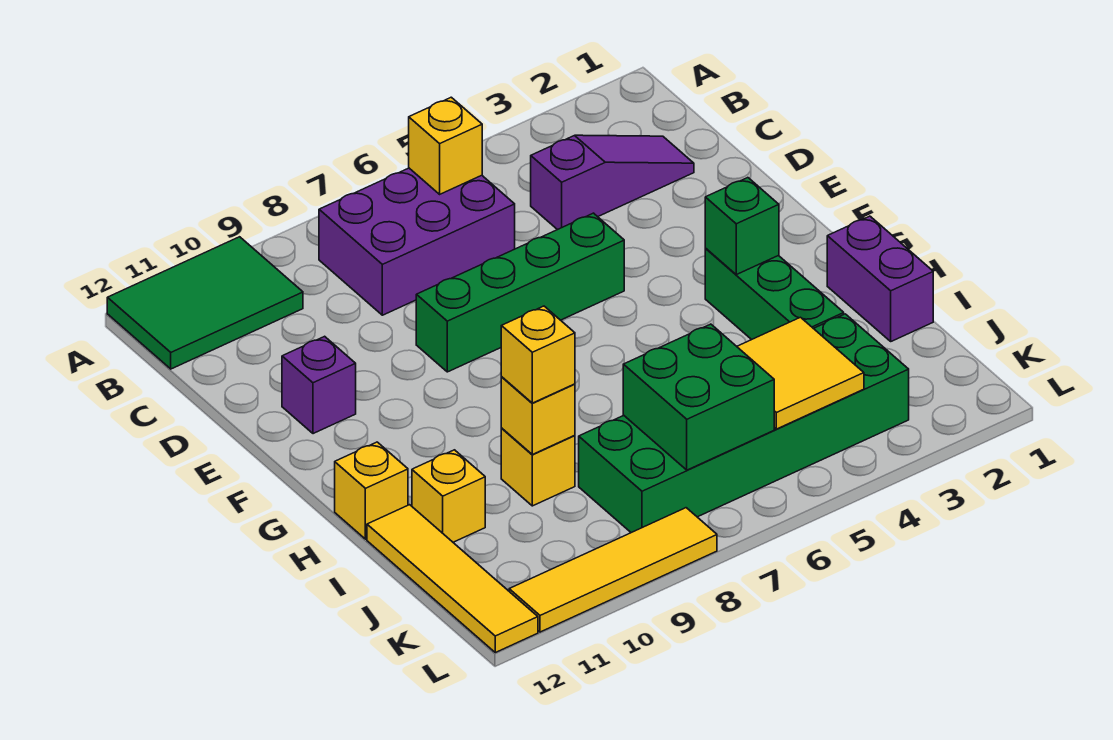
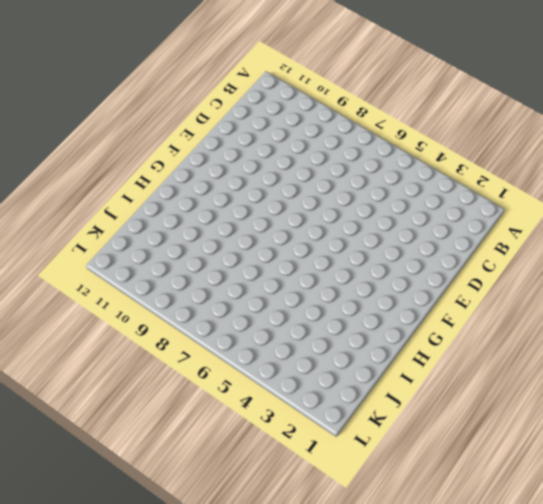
none -> green tile A10:B12 level 1
none -> purple brick B6:C8 level 1
none -> purple slope C2:C4 level 1 top 4

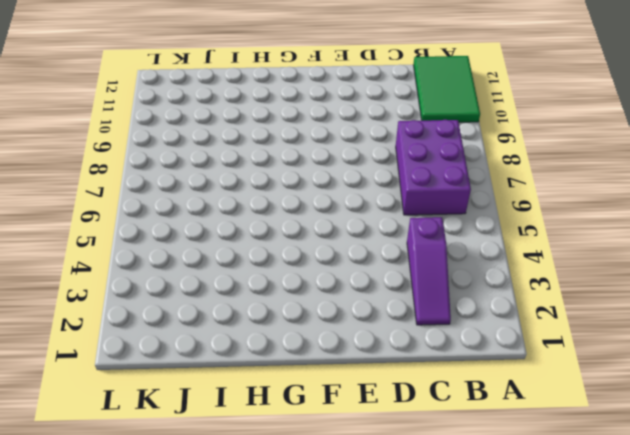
none -> green brick E5:E8 level 1
none -> purple brick E11 level 1
none -> green brick G3:I3 level 1

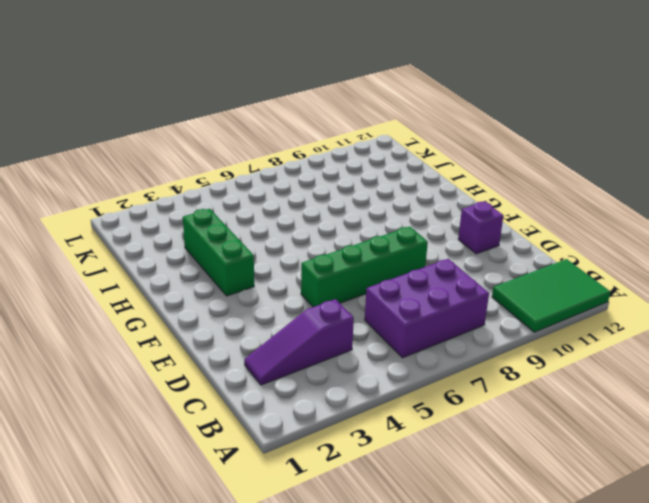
none -> purple brick H1:I1 level 1
none -> yellow brick H12 level 1
none -> yellow brick I9 level 1

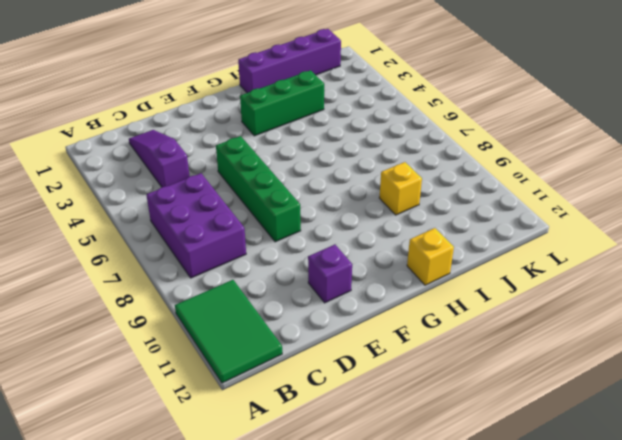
purple brick H1:K1 level 1 -> purple brick H1:I1 level 1
none -> yellow brick I11 level 1
none -> yellow tile I12:L12 level 1
none -> green brick J3:K8 level 1

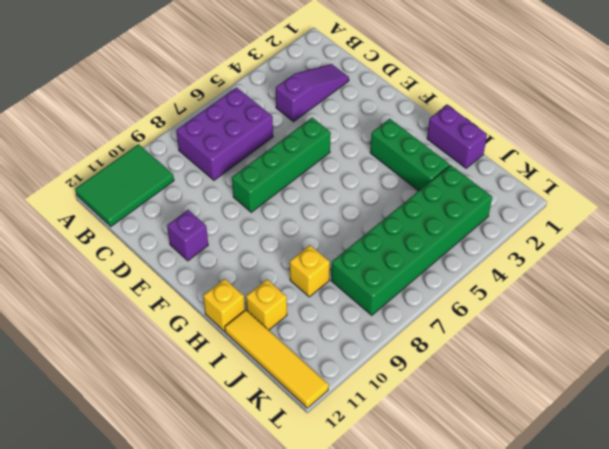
none -> yellow tile L8:L11 level 1
none -> yellow brick B6 level 2
none -> green brick G3 level 2

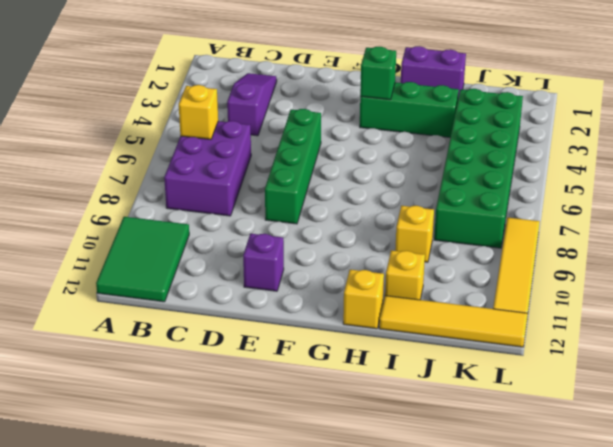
none -> yellow brick I9 level 2
none -> yellow tile J4:K5 level 2
none -> green brick J6:K7 level 2

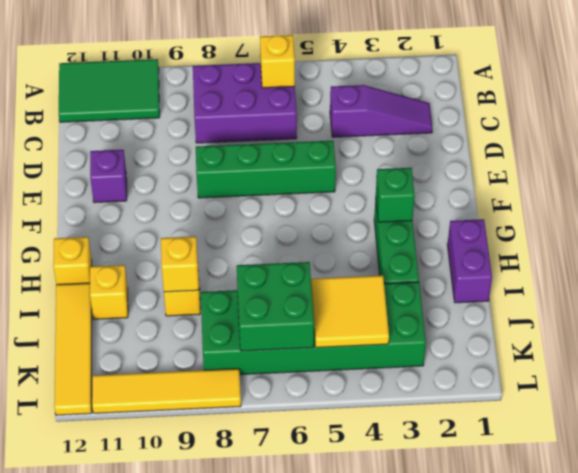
none -> yellow brick I9 level 3

